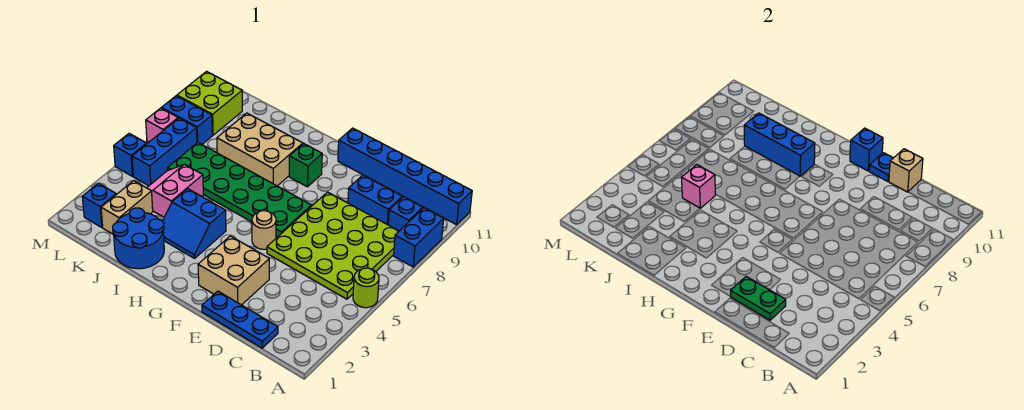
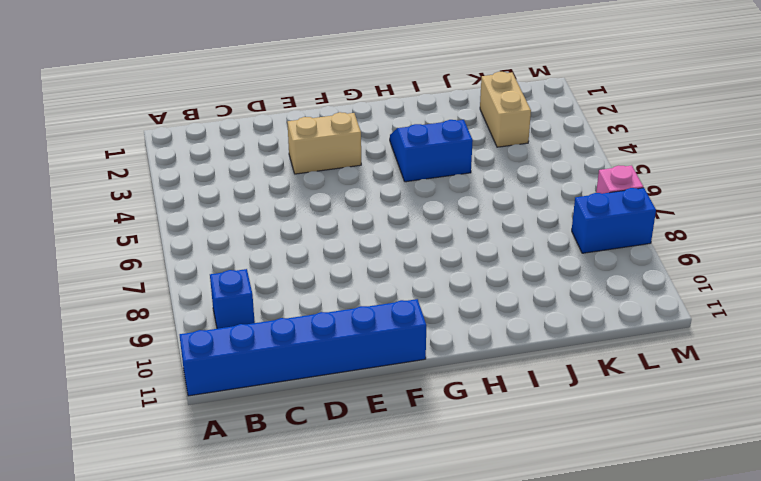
tan brick E3:F3 level 1 -> tan brick E2:F3 level 1
none -> lime round brick A5 level 1
none -> blue brick A8:A9 level 1
none -> lime plate B5:E8 level 1

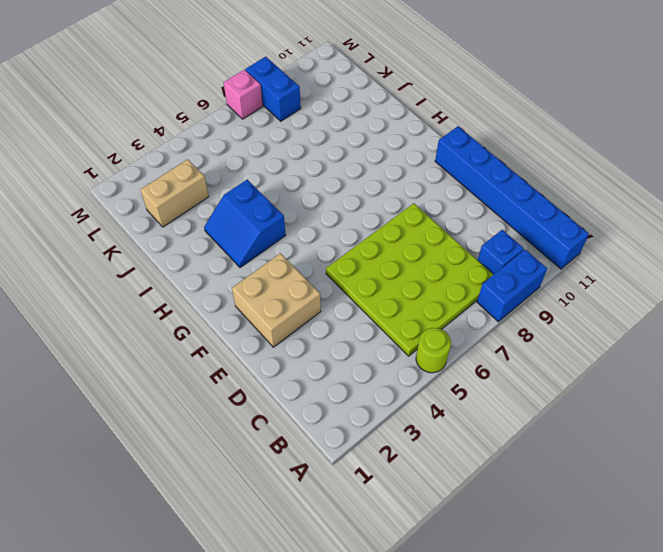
none -> blue plate C1:E1 level 1
none -> blue brick C9:D9 level 1
none -> tan round brick F5 level 1

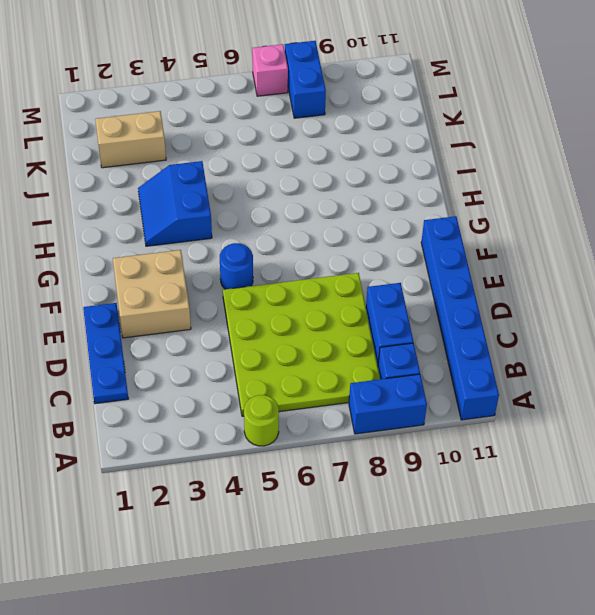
blue round brick F5 level 1 -> tan round brick F5 level 1
none -> green plate F6:K7 level 1
none -> green brick G9 level 1
none -> tan brick H8:J9 level 1

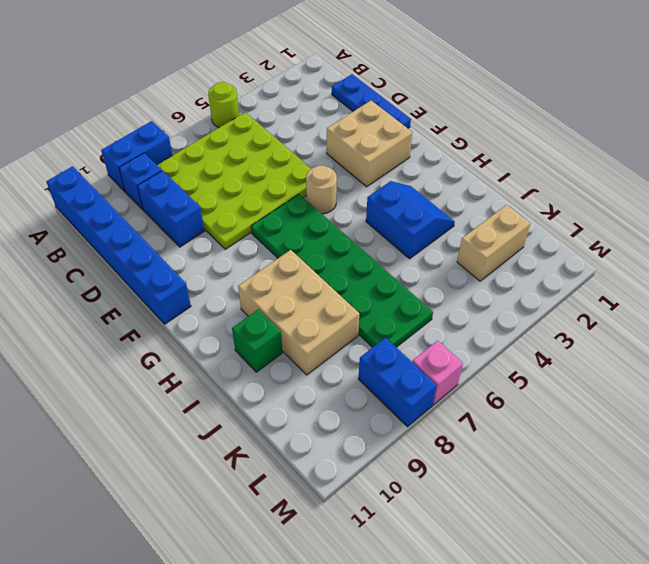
green brick I10 level 1 -> green brick G9 level 1
none -> blue round brick I1:J2 level 1
none -> pink slope J4:K5 level 1 top J
none -> blue brick L2 level 1

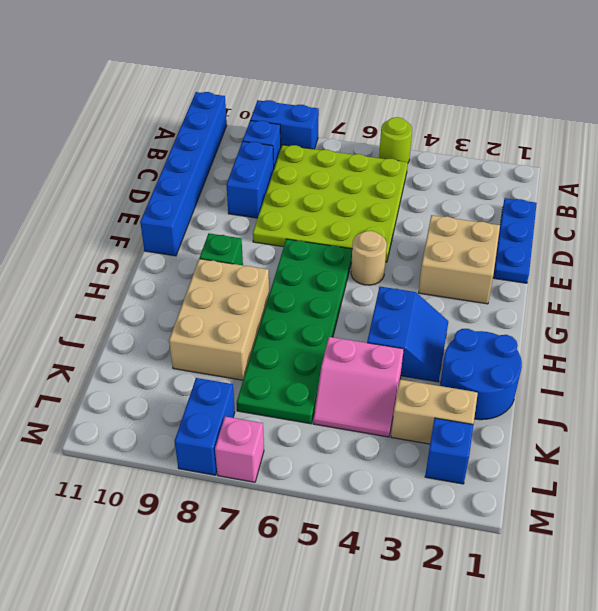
none -> blue brick L5:L7 level 1
none -> lime brick L9:M10 level 1
none -> blue brick M5 level 1

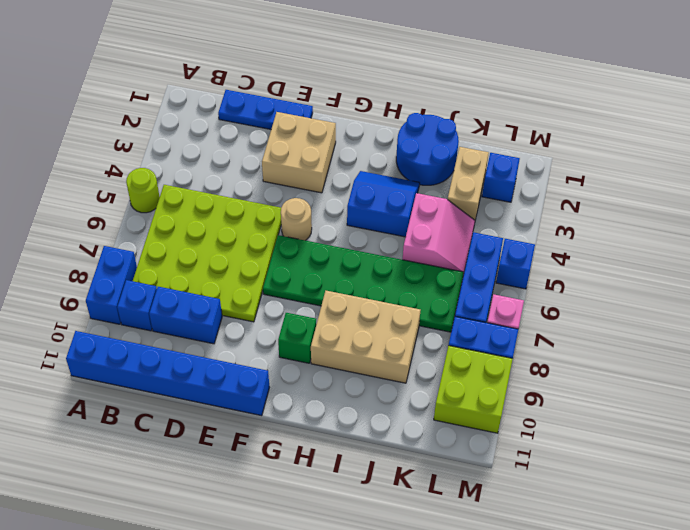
none -> green plate D2:E2 level 2
none -> tan brick D11 level 2
none -> blue plate E11 level 2

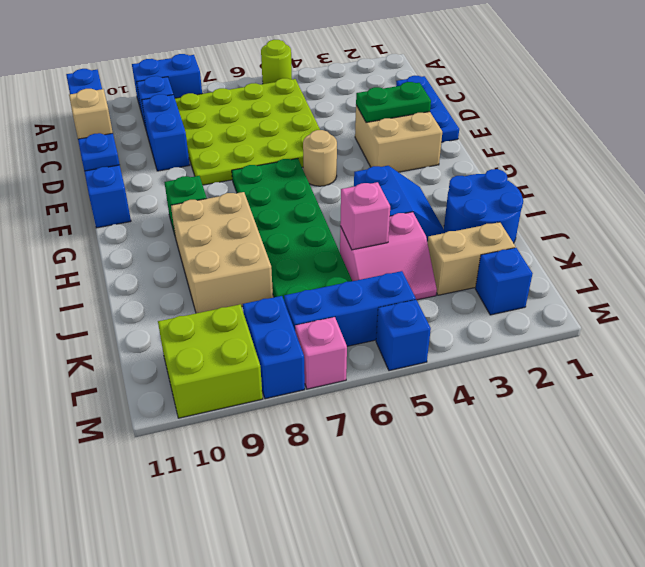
green plate E2:E3 level 2 -> green plate D2:E2 level 2
none -> blue brick F11 level 2
none -> blue brick H9:J9 level 2

